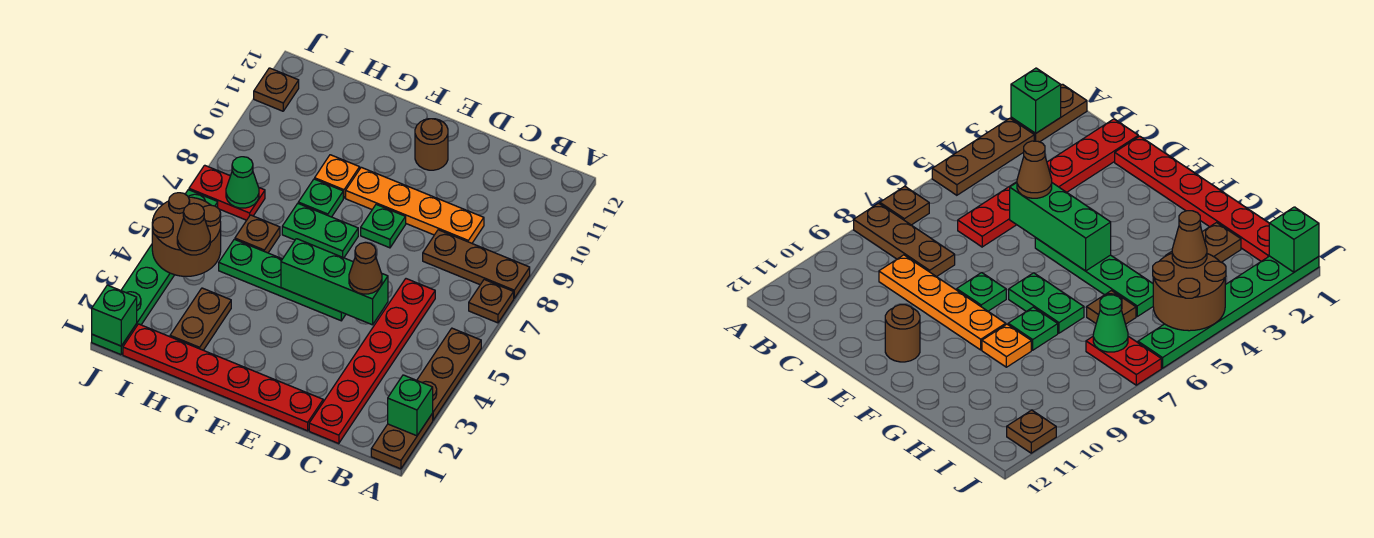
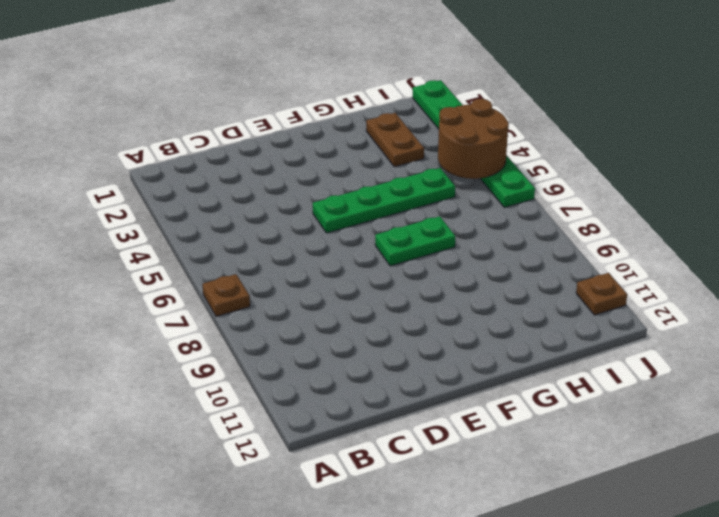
none -> brown plate A1:A2 level 1
none -> brown plate A3:A5 level 1
none -> brown plate A8:C8 level 1

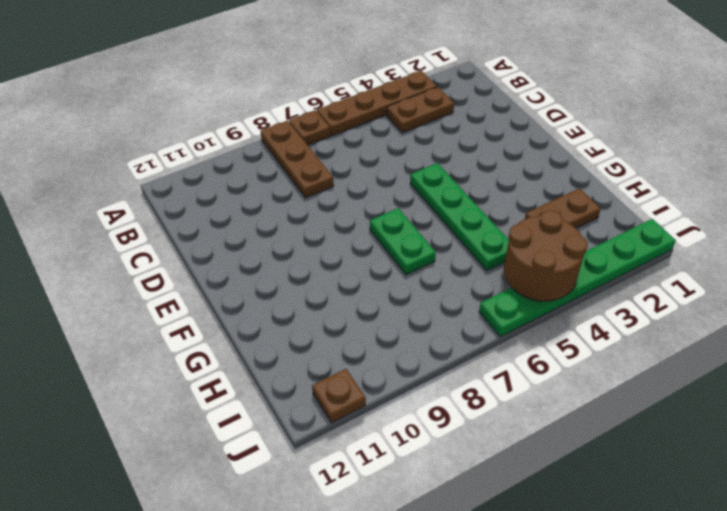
brown plate A3:A6 level 1 -> brown plate A3:A5 level 1
brown plate B3:B4 level 1 -> brown plate A1:A2 level 1
none -> red plate C1:C6 level 1
none -> orange plate C9:F9 level 1
none -> red plate D1:I1 level 1

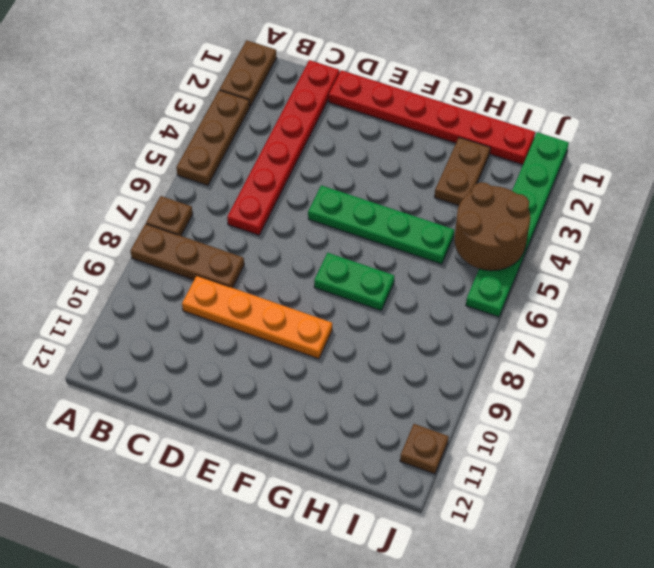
none -> green plate E8 level 1
none -> brown round brick E11 level 1
none -> green plate G8 level 1

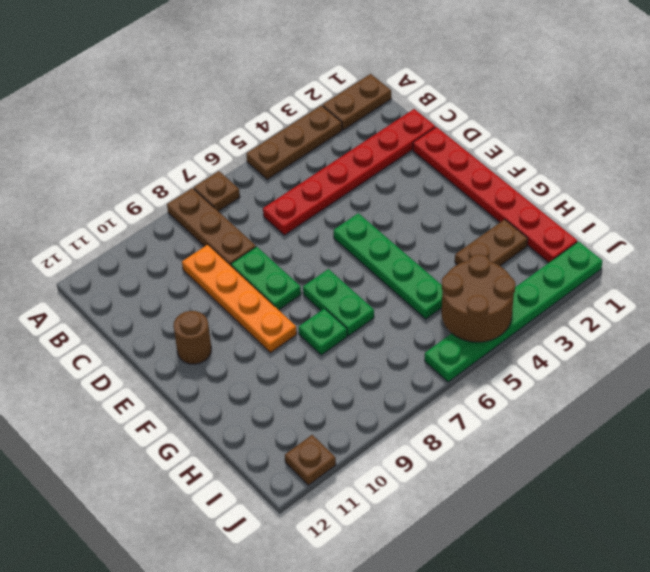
green plate D8:E8 level 1 -> green plate E8 level 1
none -> orange plate G9 level 1
none -> brown plate H6 level 1
none -> red plate I7:J7 level 1

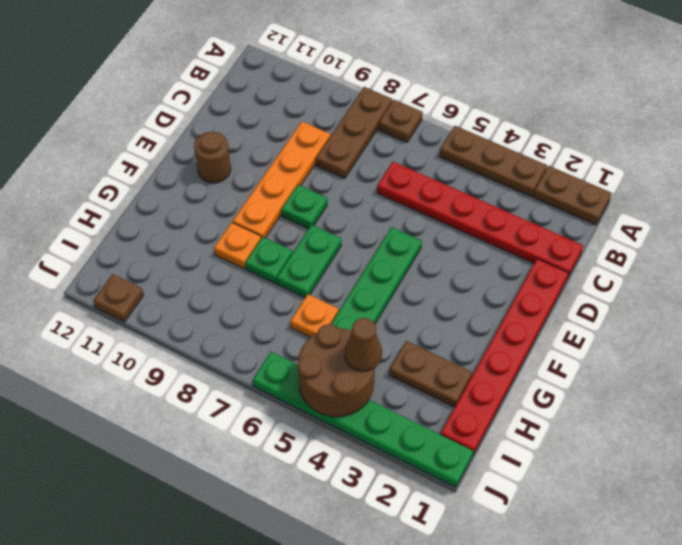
orange plate H6 level 1 -> brown plate H6 level 1
none -> red plate I7:J7 level 1
none -> green brick A2 level 2
none -> green brick D5:F5 level 2

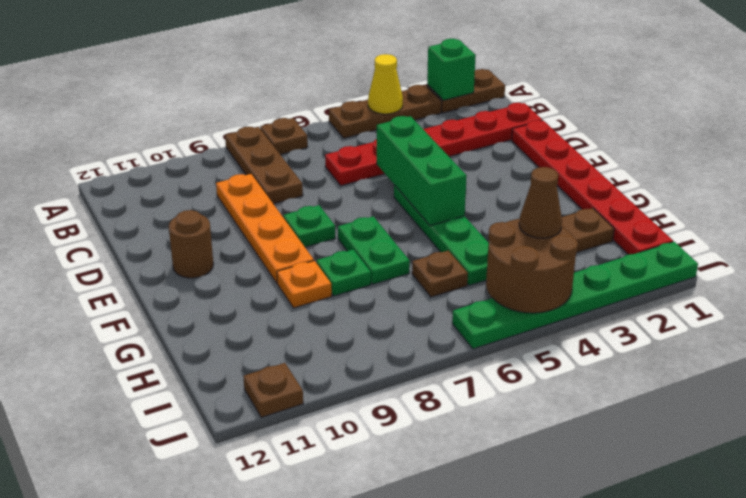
yellow cone A4 level 2 -> none
none -> red plate I7:J7 level 1
none -> green cone I7 level 2
none -> green brick J1 level 2

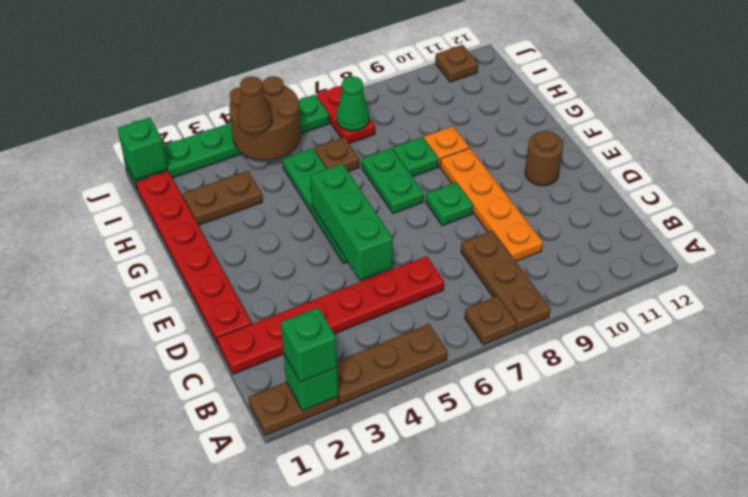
green brick A2 level 3 -> none
none -> brown cone D5 level 3

